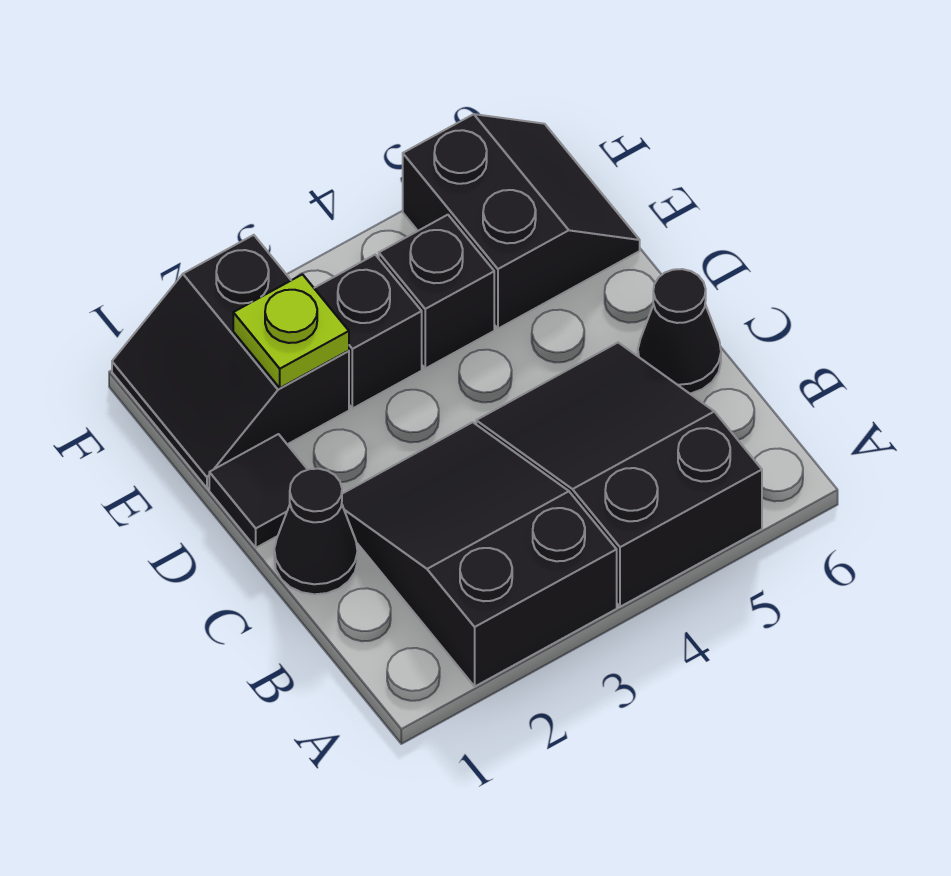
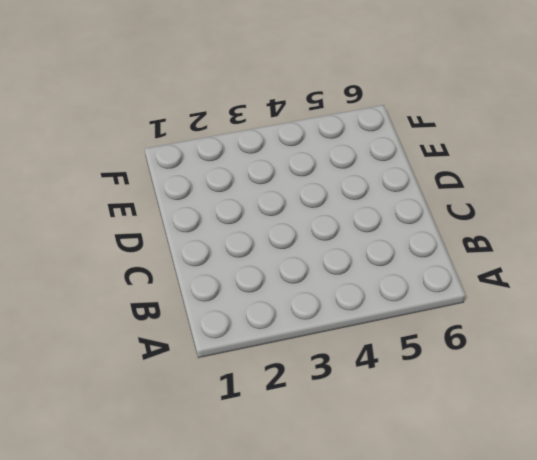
none -> black slope A2:C3 level 1 top A
none -> black slope A4:C5 level 1 top A

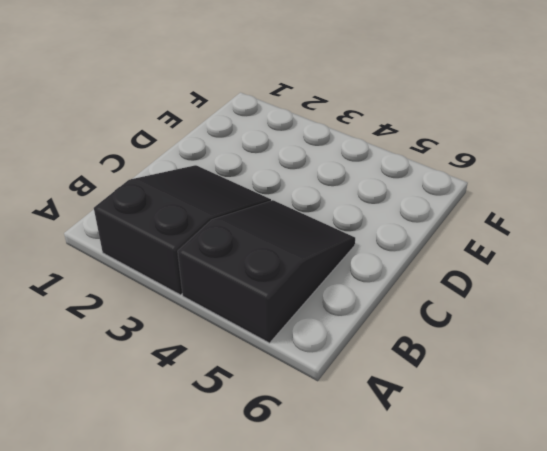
none -> black cone C1 level 1
none -> black cone C6 level 1

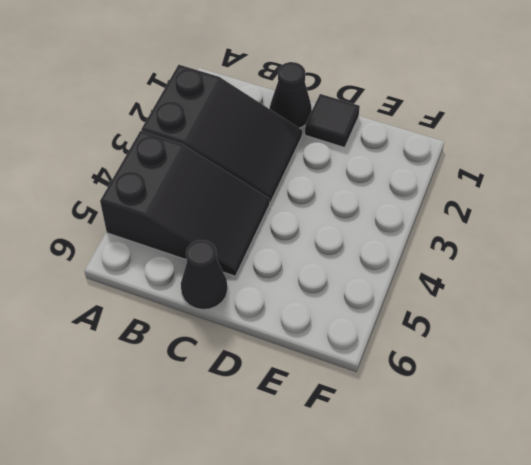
none -> black slope E1:F2 level 1 top 2
none -> black brick E3 level 1

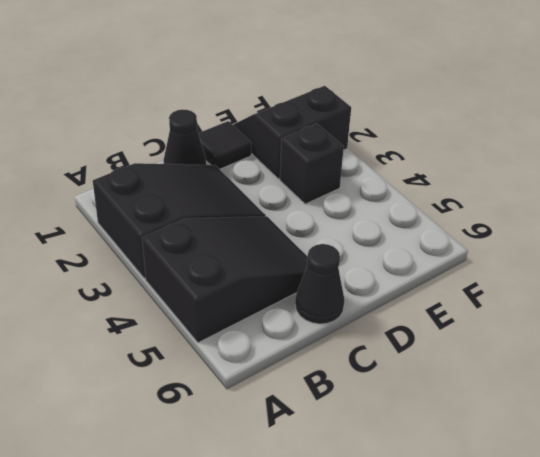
none -> black brick E4 level 1
none -> black slope E5:F6 level 1 top 5

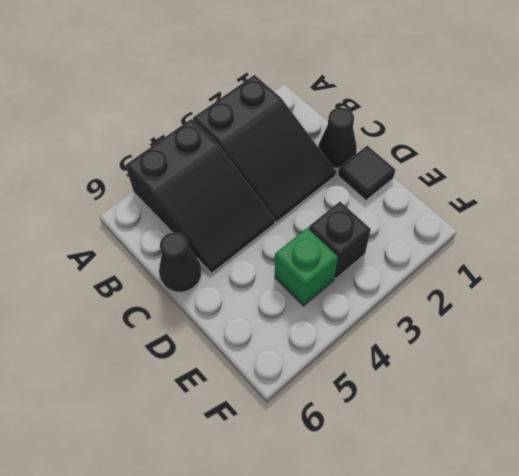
green brick E4 level 1 -> black brick E4 level 1
none -> black slope E1:F2 level 1 top 2
none -> black slope E5:F6 level 1 top 5

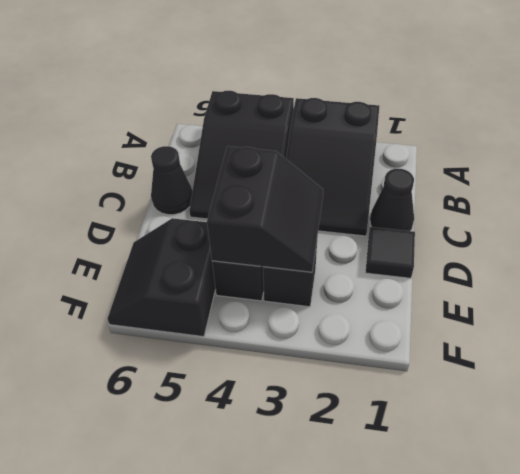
black slope D3:E4 level 2 top 4 -> black slope E1:F2 level 1 top 2
none -> lime plate E2 level 2

